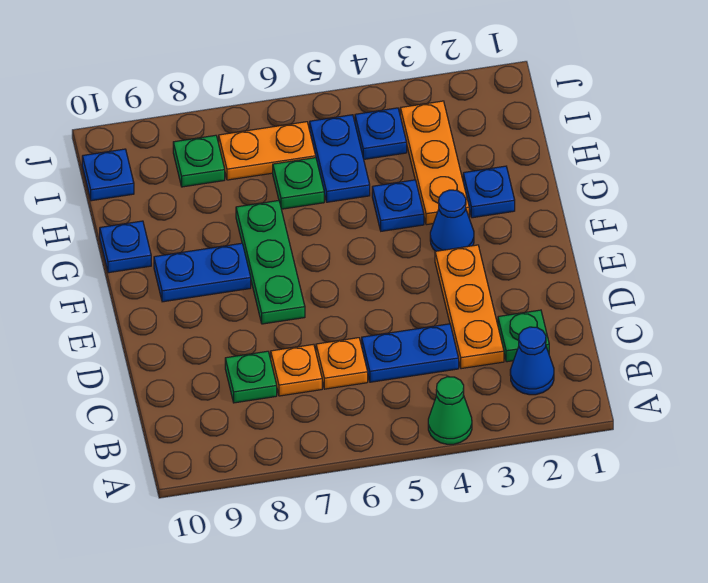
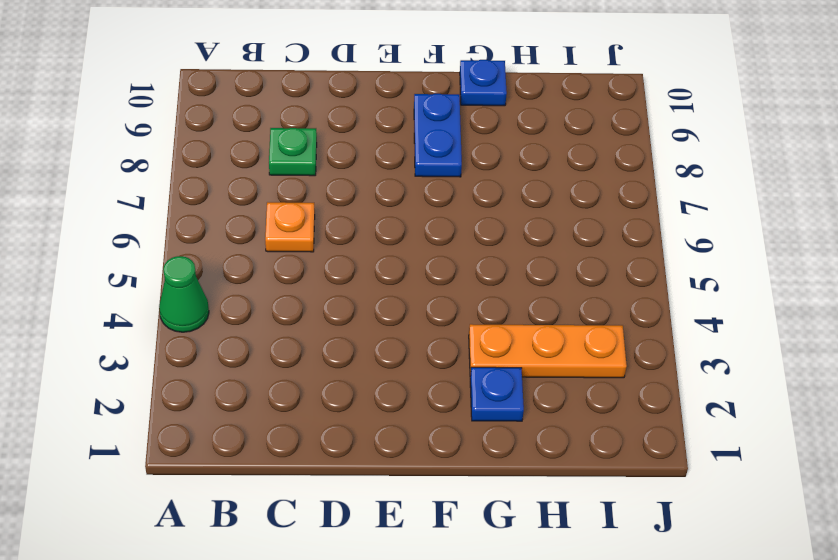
none -> blue cone B2 level 1
none -> green plate C2 level 1
none -> orange plate C3:E3 level 1

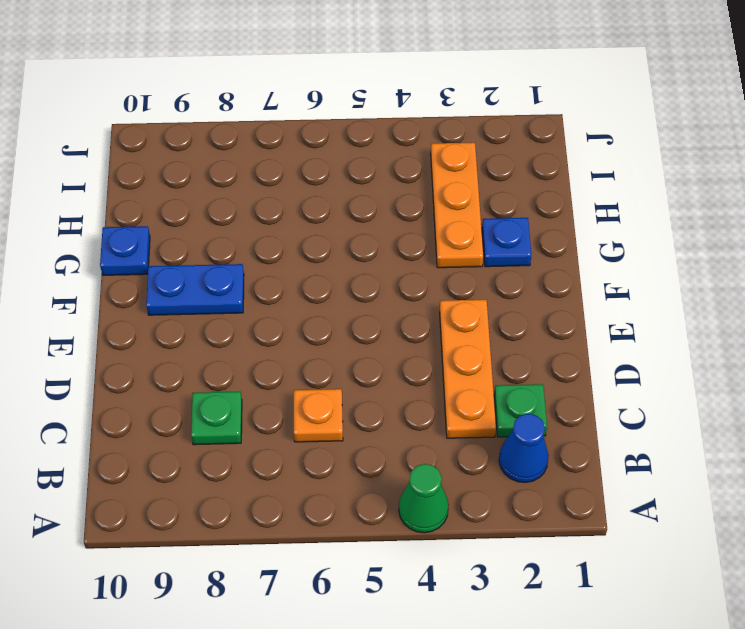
none -> blue plate C4:C5 level 1
none -> orange plate C7 level 1
none -> green plate E7:G7 level 1

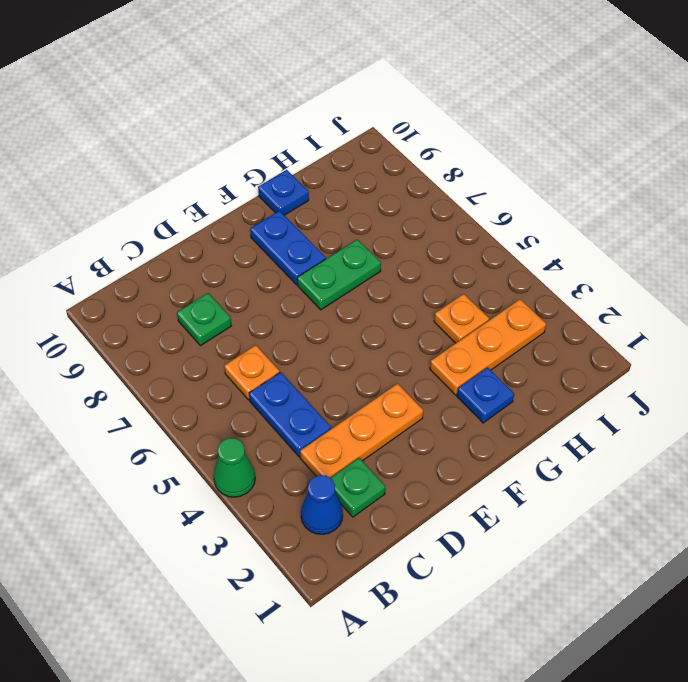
green plate F7:G7 level 1 -> green plate E7:G7 level 1
orange plate H4 level 1 -> orange plate C7 level 1
none -> blue cone F3 level 1
none -> blue plate G4 level 1
none -> blue plate H5:I5 level 1

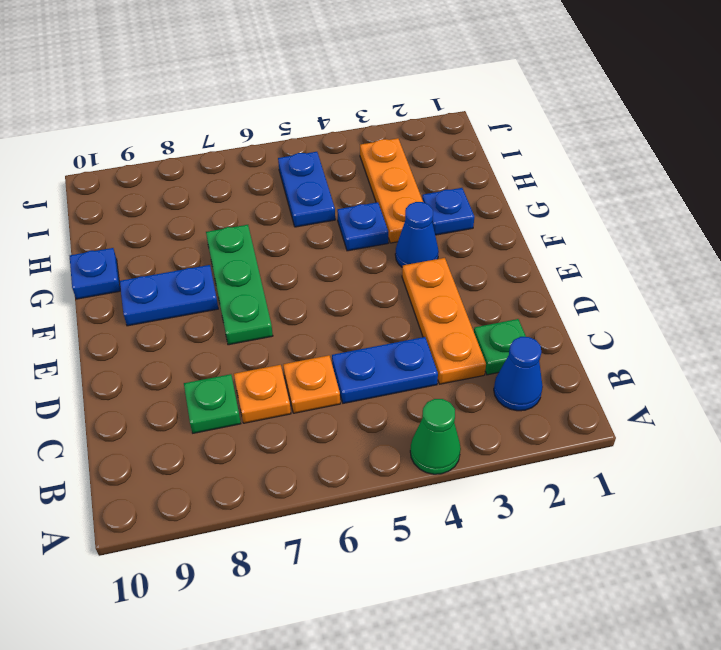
none -> green plate H6 level 1
none -> blue plate I4 level 1
none -> orange plate I6:I7 level 1

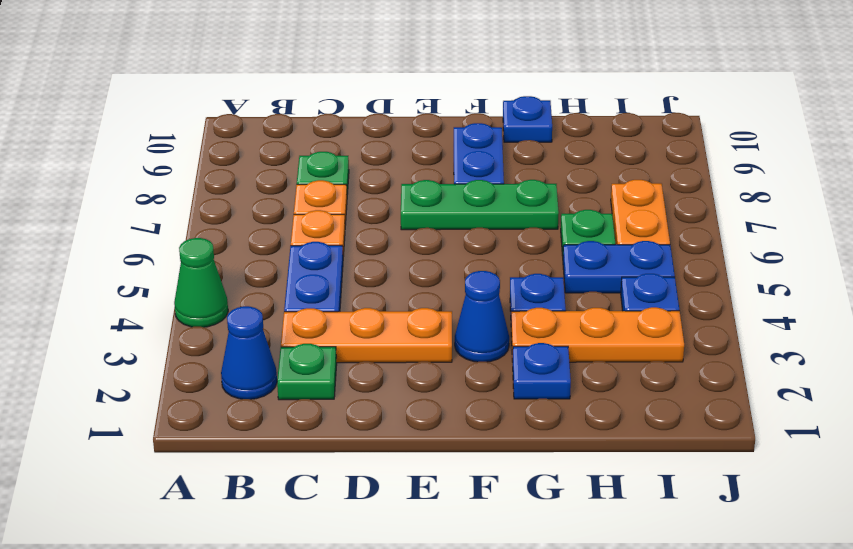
none -> green plate I8 level 1
none -> blue plate I10 level 1

